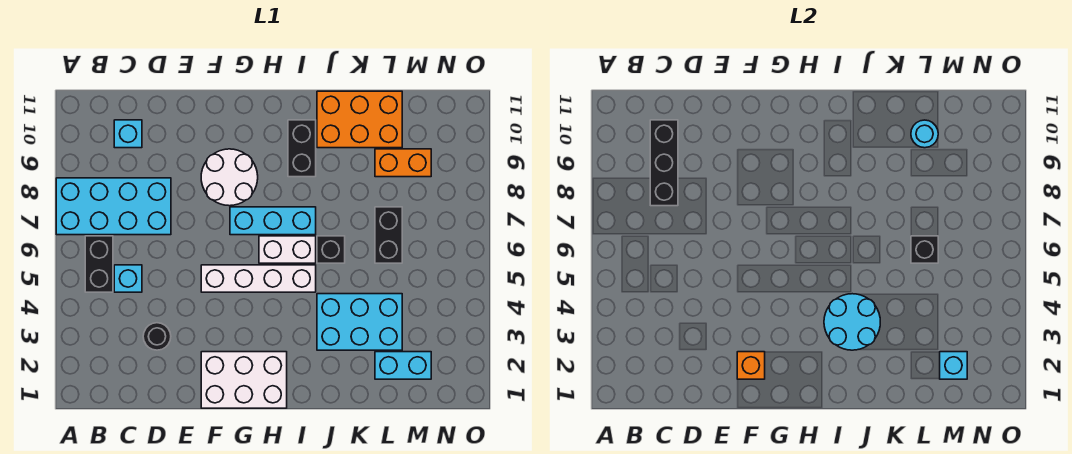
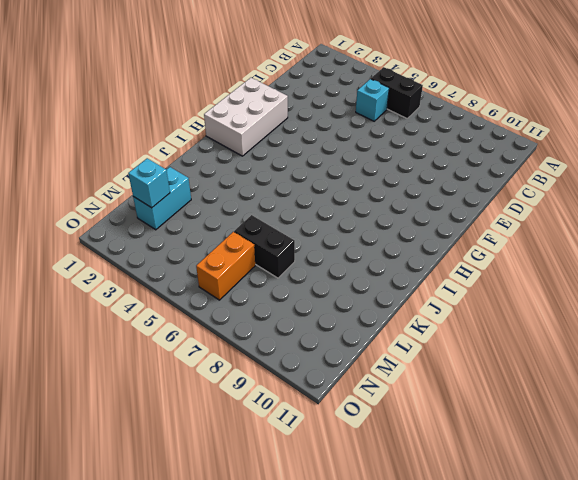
orange brick M6:N6 level 1 -> orange brick L9:M9 level 1
none -> cyan brick A7:D8 level 1
none -> cyan brick C10 level 1
none -> black round brick D3 level 1

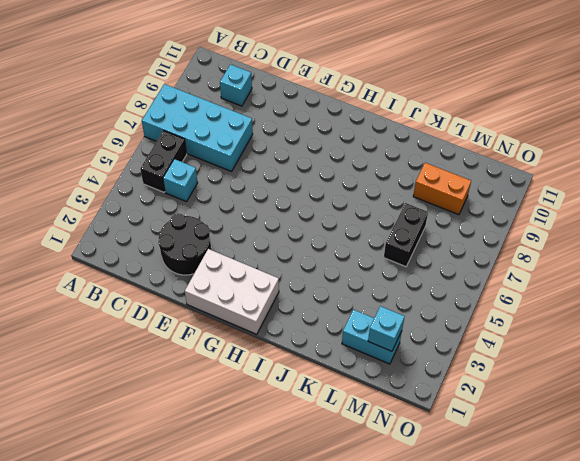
black round brick D2:E3 level 1 -> black round brick D3 level 1
none -> white brick F5:I5 level 1
none -> white round brick F8:G9 level 1
none -> cyan brick G7:I7 level 1

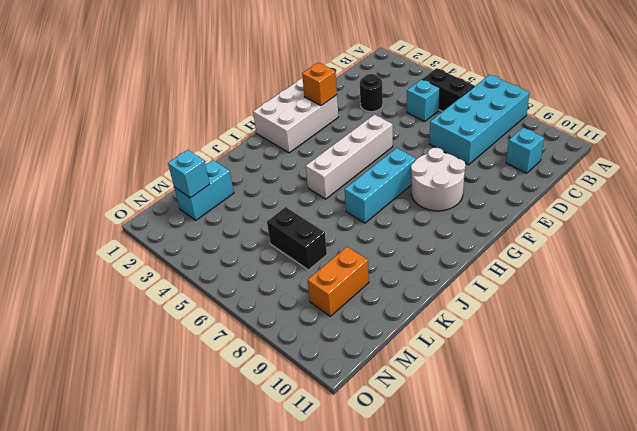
none -> white brick H6:I6 level 1
none -> black brick I9:I10 level 1
none -> cyan brick J3:L4 level 1

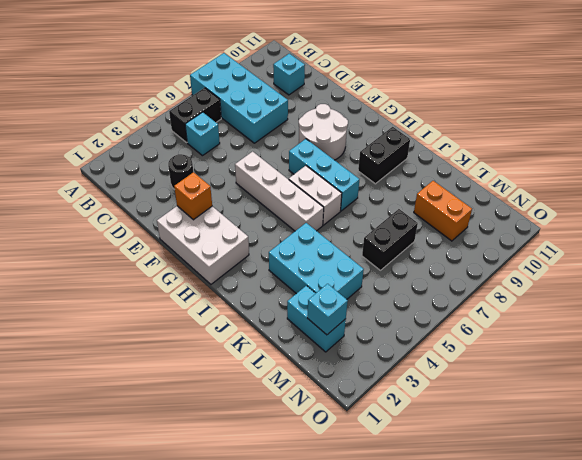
none -> black brick J6 level 1
none -> orange brick J10:L11 level 1
none -> black brick C8:C10 level 2

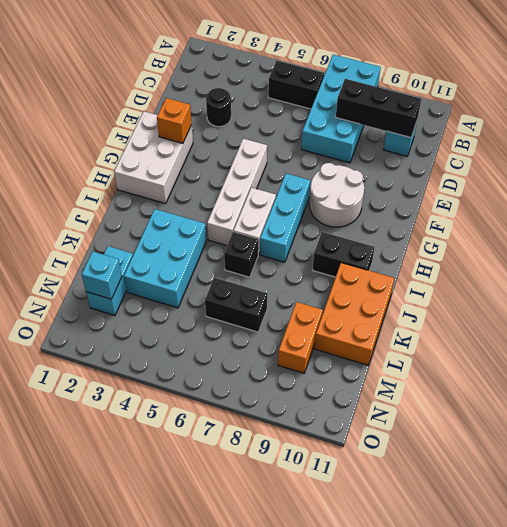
none -> cyan brick C5 level 1
none -> cyan round brick I3:J4 level 2
none -> black brick L6 level 2

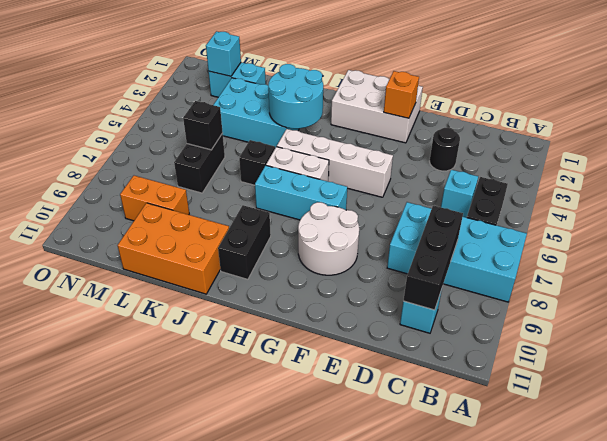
none -> cyan round brick L10 level 2

